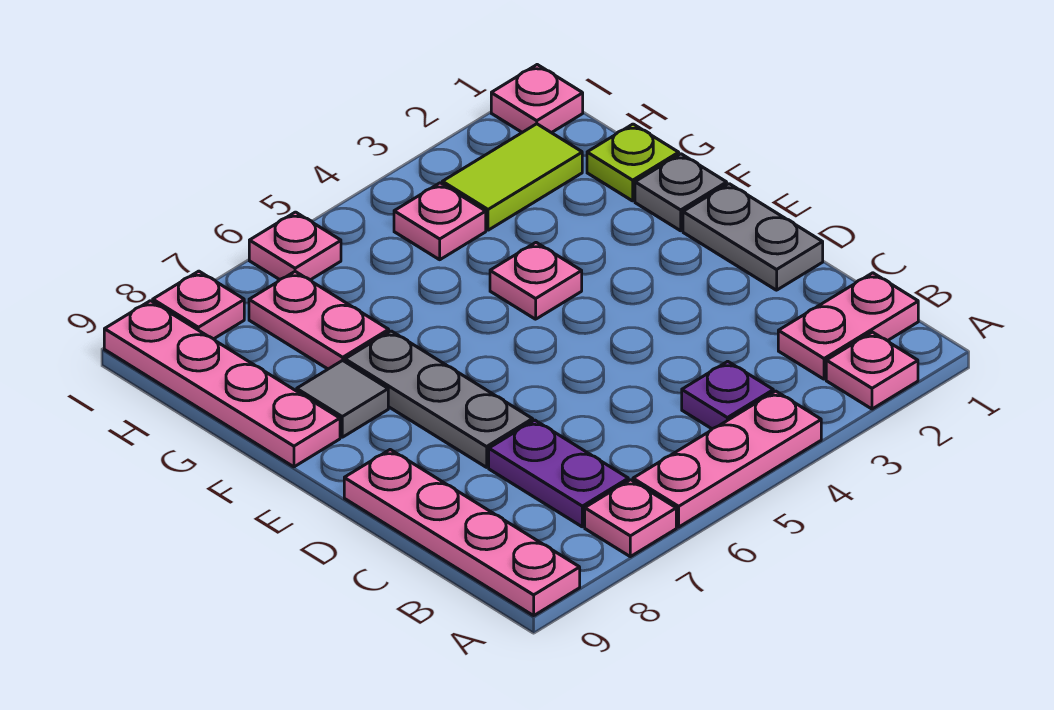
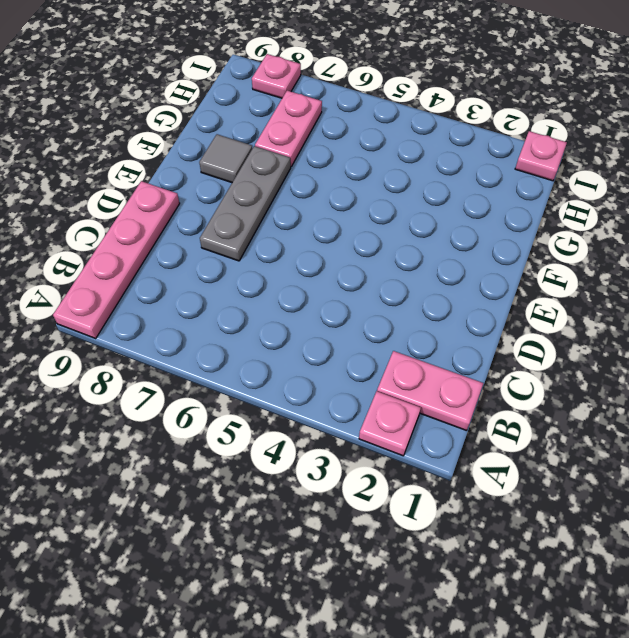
none -> pink plate A4:A6 level 1
none -> pink plate A7 level 1
none -> purple plate B4 level 1

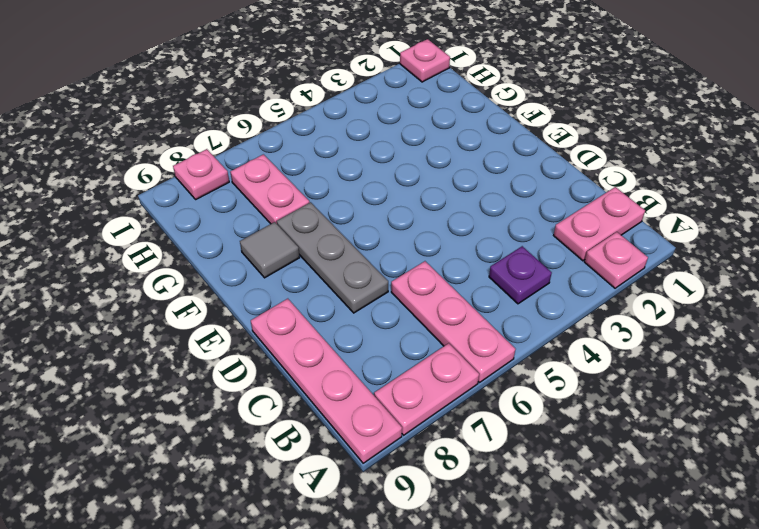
pink plate A6:C6 level 1 -> pink plate A4:A6 level 1
pink plate A7:A8 level 1 -> pink plate A7 level 1
none -> purple plate B7:C7 level 1
none -> grey plate D1:E1 level 1
none -> grey plate F1 level 1

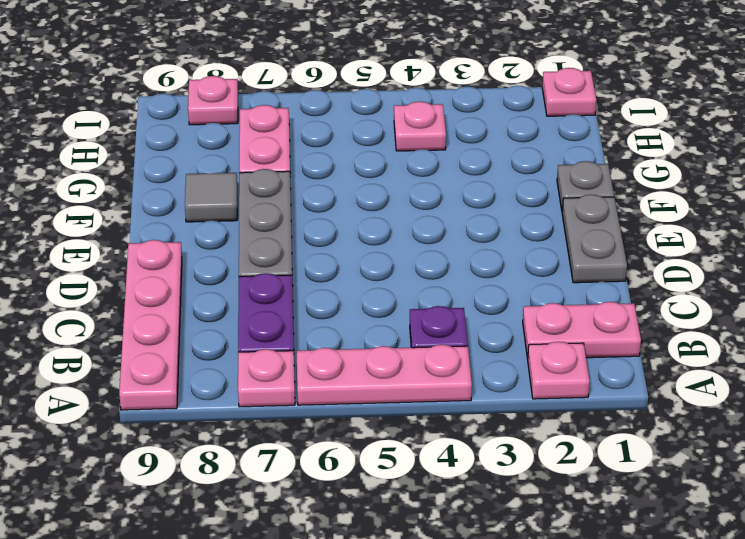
none -> pink plate F4 level 1
none -> pink plate F9:I9 level 1
none -> lime plate G1 level 1

